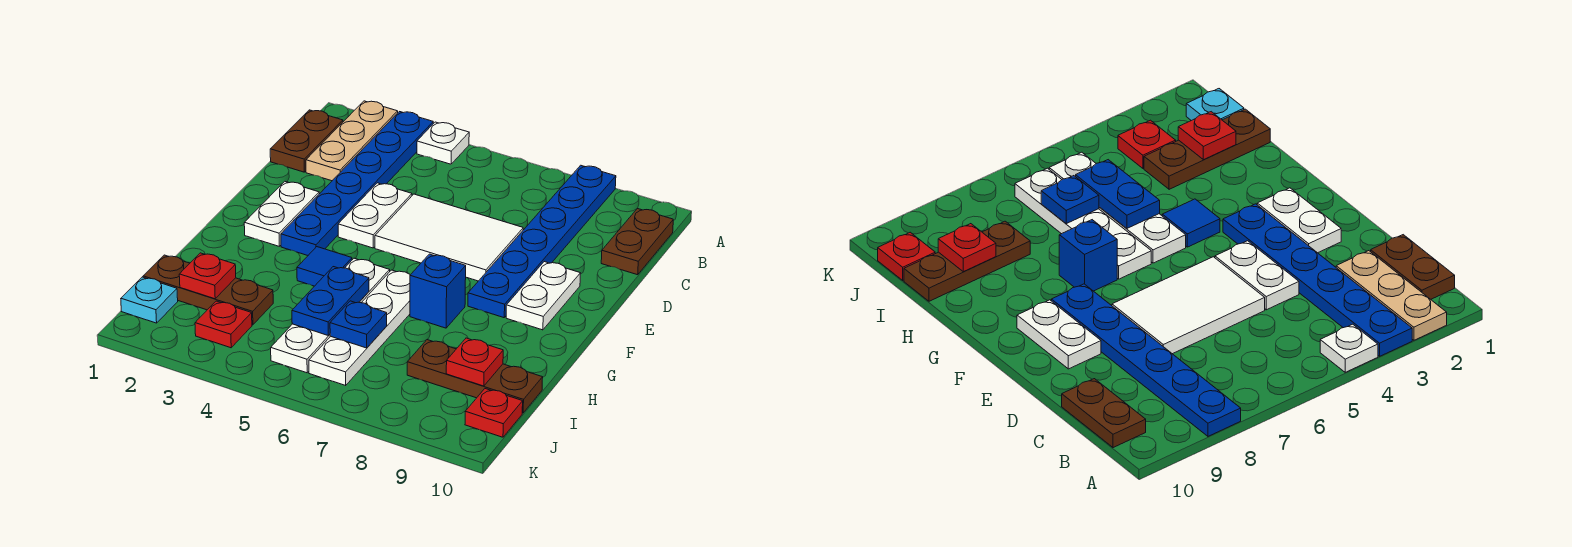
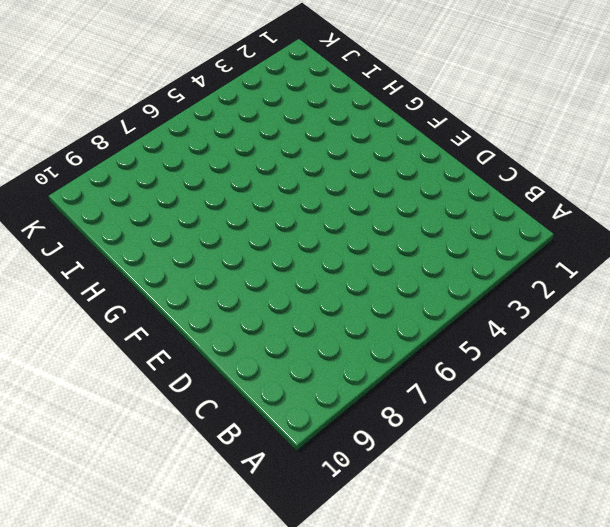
none -> tan plate A2:C2 level 1
none -> blue plate A3:F3 level 1
none -> white plate A4 level 1

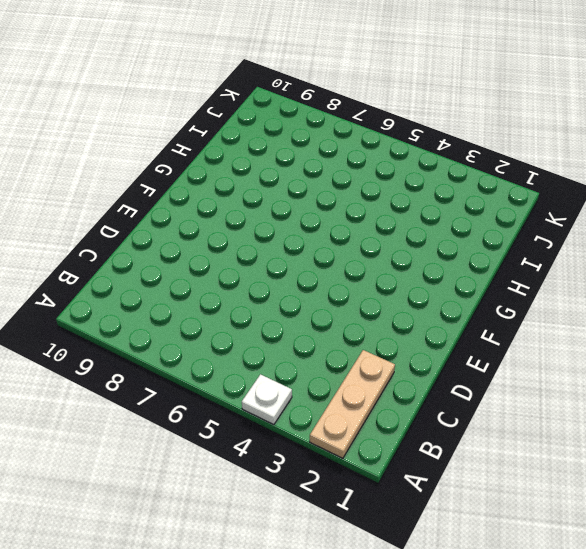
none -> blue plate A3:F3 level 1
none -> blue plate A8:F8 level 1
none -> brown plate B1:C1 level 1

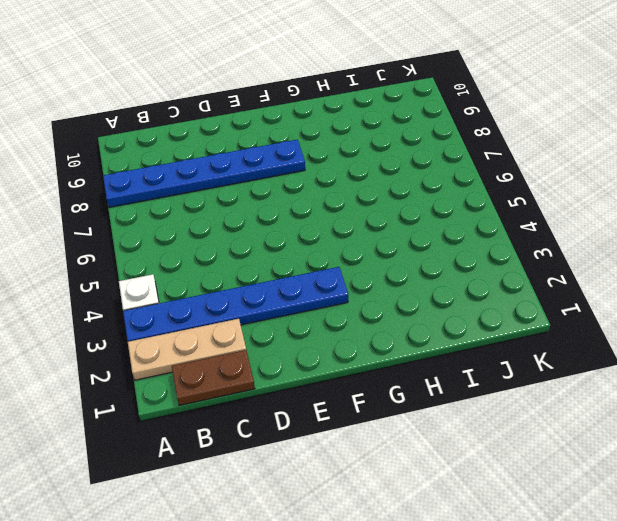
none -> brown plate B10:C10 level 1
none -> white plate D4:E4 level 1
none -> white tile D5:E7 level 1

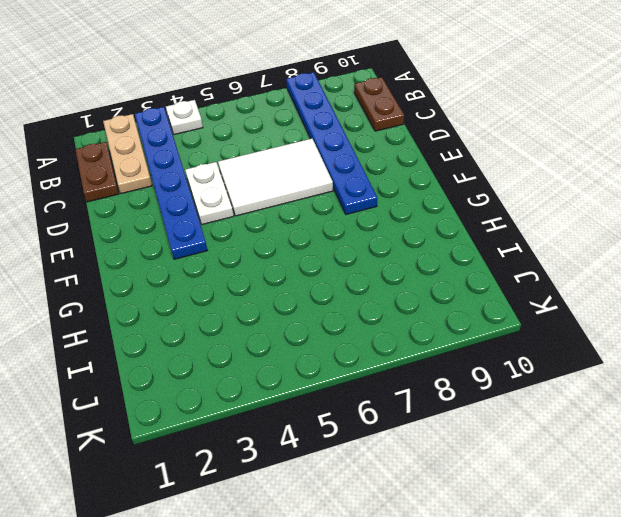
none -> white plate E2:F2 level 1
none -> white plate E9:F9 level 1
none -> blue tile G4 level 1

